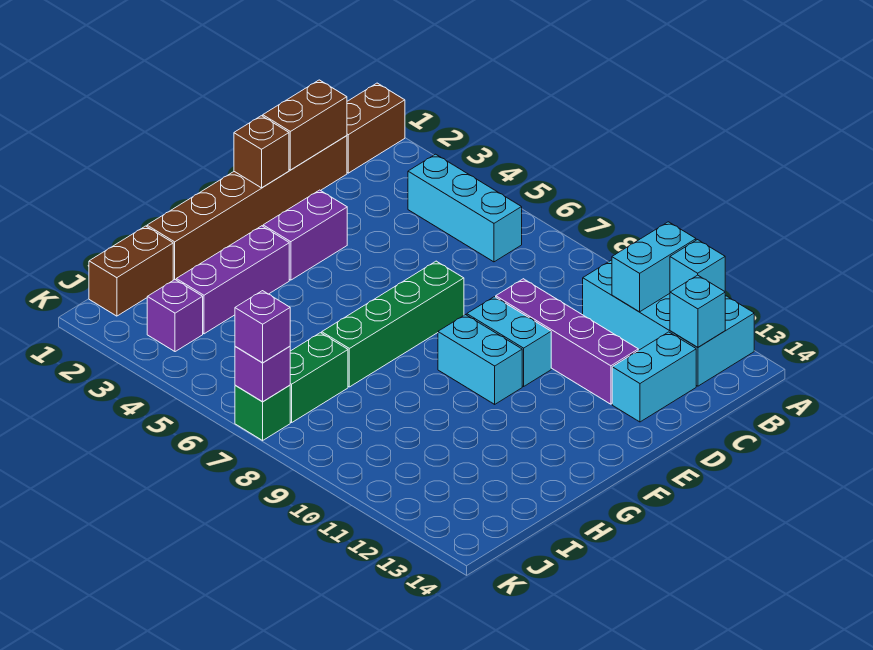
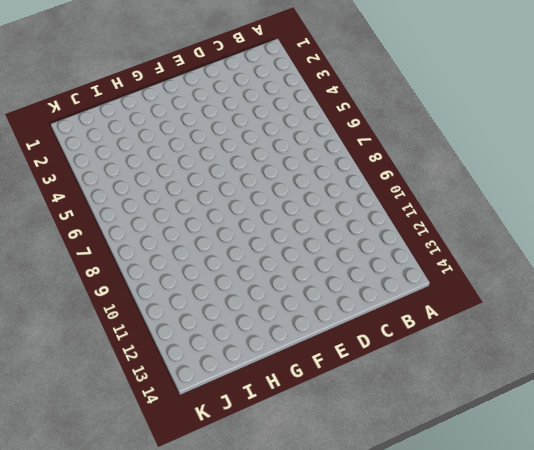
none -> brown brick A1:B1 level 1
none -> cyan brick A10:B13 level 1
none -> cyan brick B4:B6 level 1

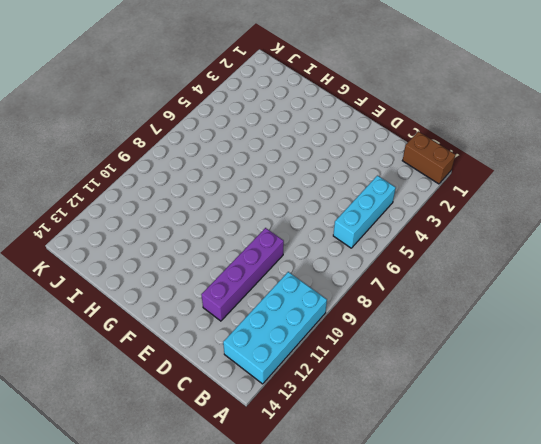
none -> brown brick C1:H1 level 1
none -> cyan brick C13:D13 level 1
none -> purple brick E3:F3 level 1

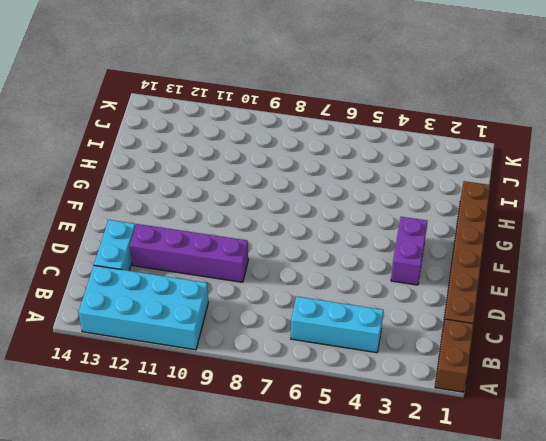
none -> green brick E7:H7 level 1
none -> cyan brick E9:E10 level 1
none -> cyan brick F9:F10 level 1

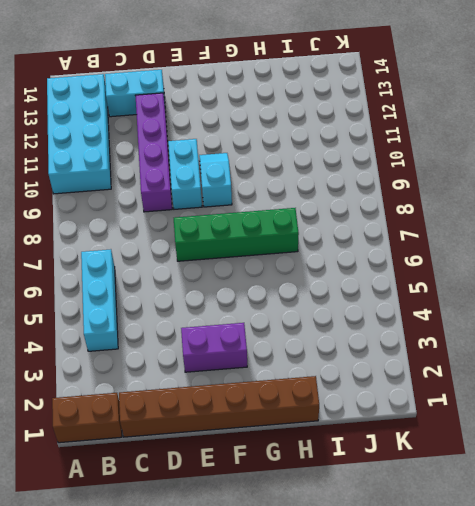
cyan slope F9:F10 level 1 top 9 -> cyan brick F9:F10 level 1
none -> purple brick G3:I3 level 1
none -> brown brick I1:J1 level 1
none -> green brick I7:J7 level 1

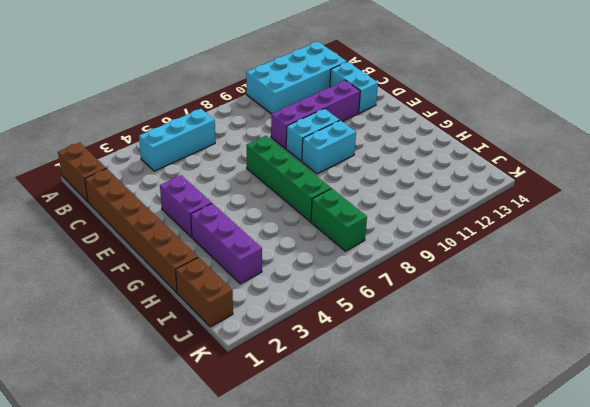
none -> purple brick J3 level 1
none -> green brick K7 level 1
none -> cyan brick A11:B11 level 2

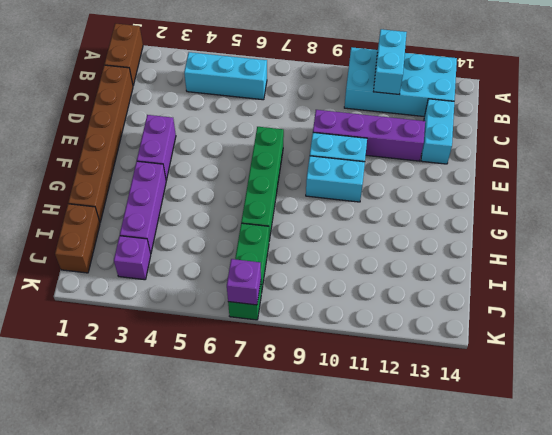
none -> cyan brick A12 level 2
none -> cyan brick B13 level 2
none -> brown brick C1:D1 level 2

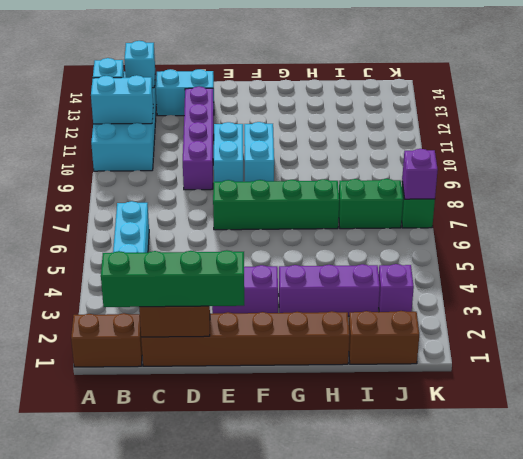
green brick B1:E1 level 3 -> none
none -> brown brick E1 level 2
none -> purple brick K7 level 3

